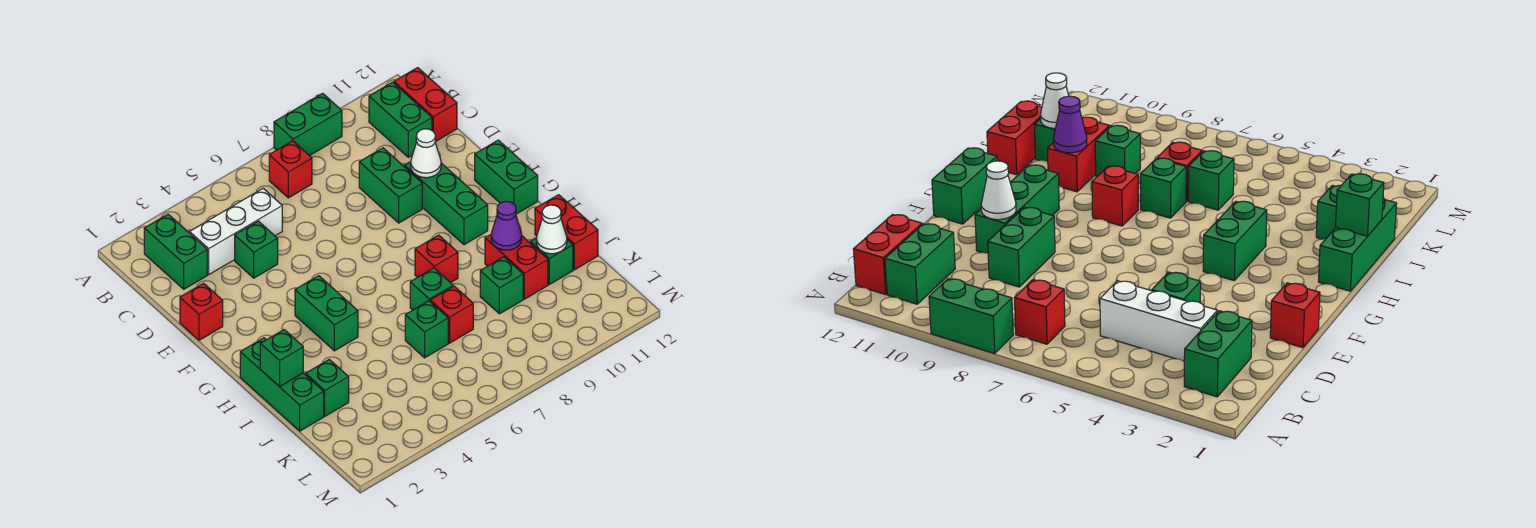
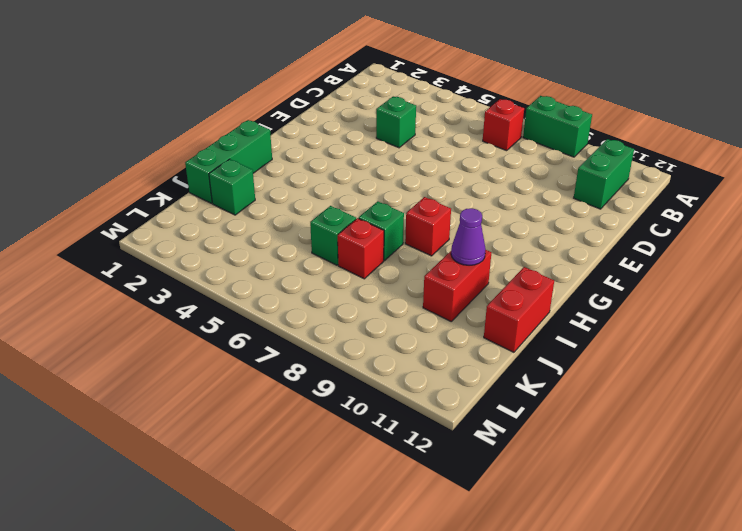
none -> green brick B2:C2 level 1
none -> red brick B12:C12 level 1
none -> white brick C3:C5 level 1

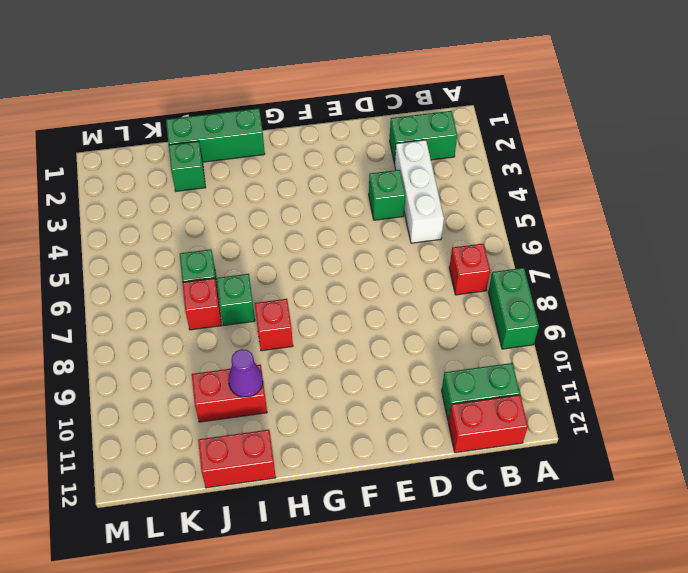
none -> green brick D9:E9 level 1
none -> red brick E1 level 1
none -> green brick E10:G10 level 1

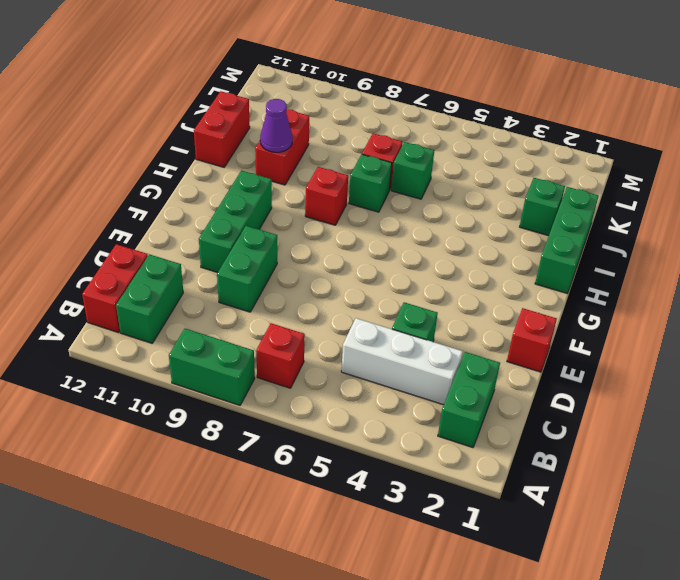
none -> green brick F12:G12 level 1
none -> green brick G4:H4 level 1
none -> green brick J9 level 1

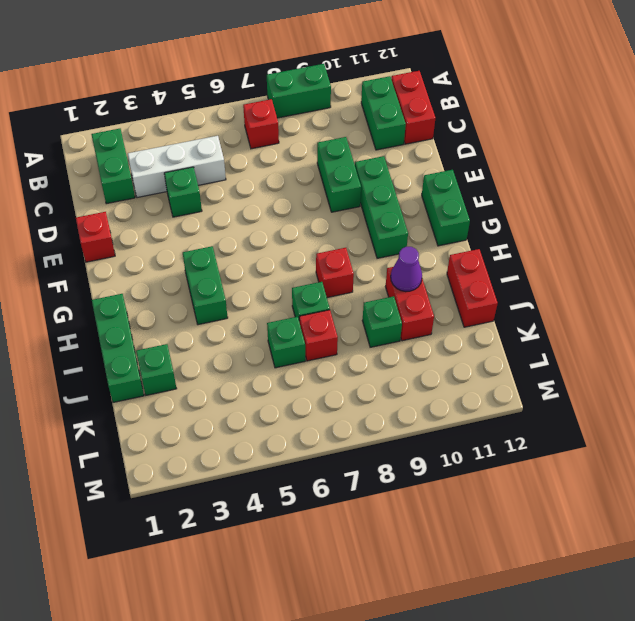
none -> green brick J11 level 1
none -> white cone E10 level 2
none -> green brick I1 level 2

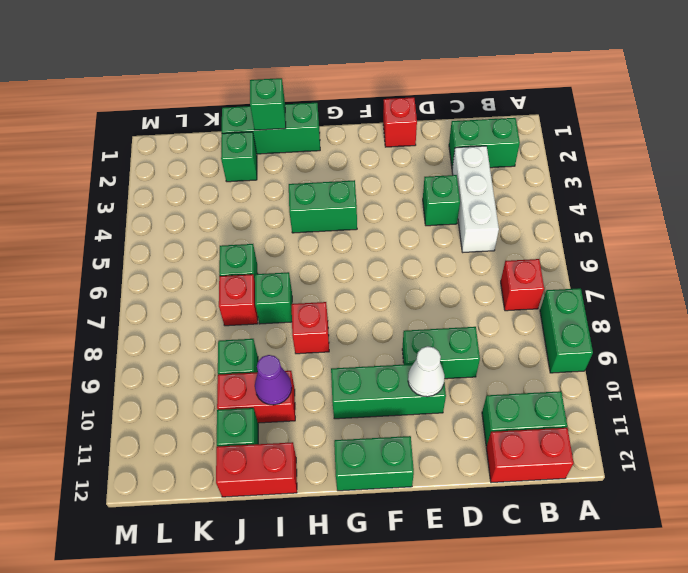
none -> white cone J11 level 2

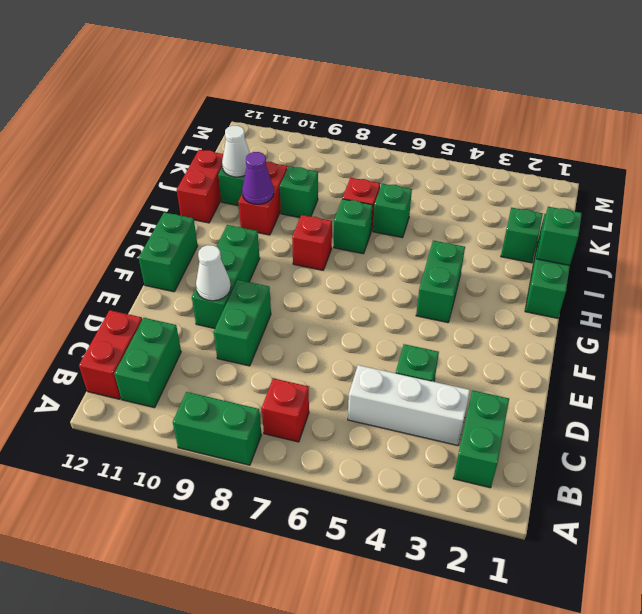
none -> red brick E1 level 1

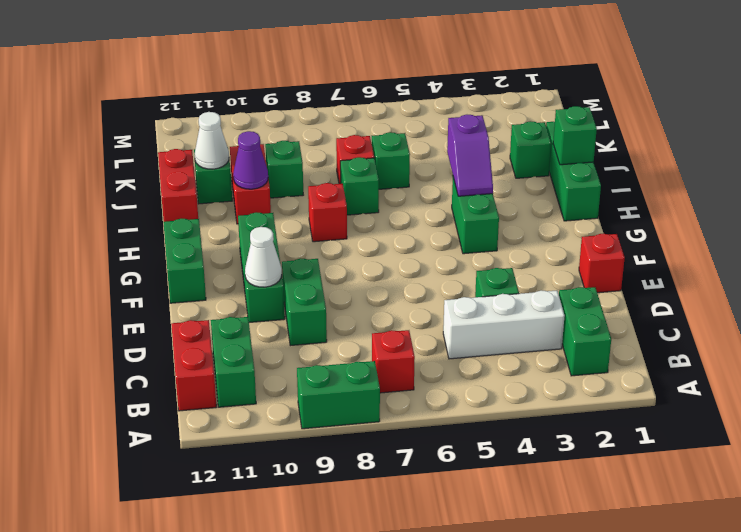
purple slope H4:I4 level 2 top I -> none

